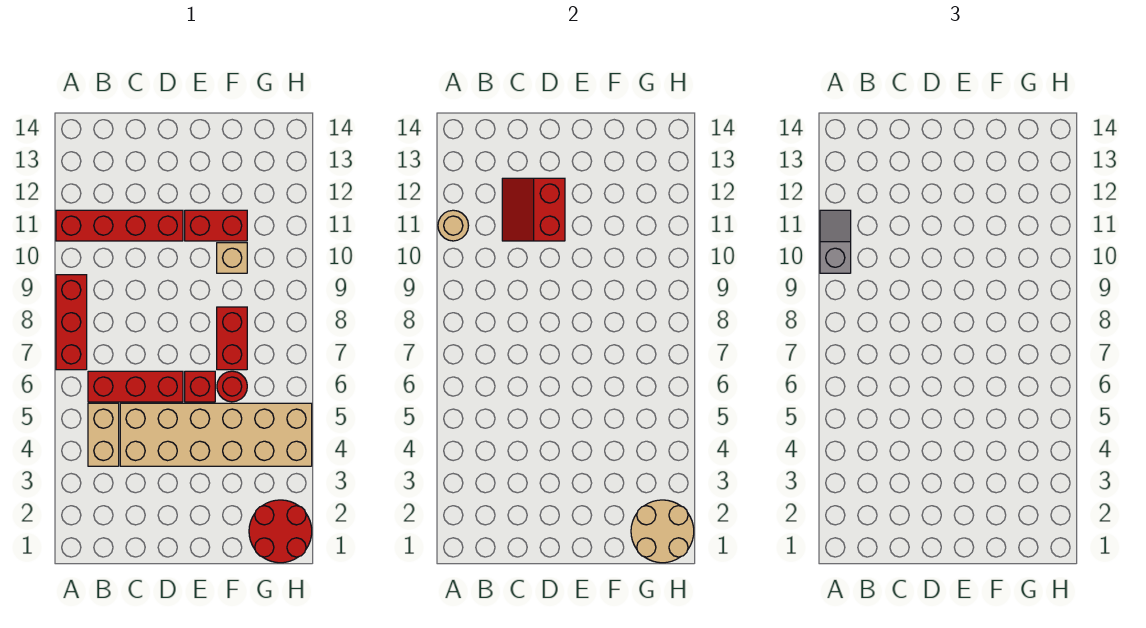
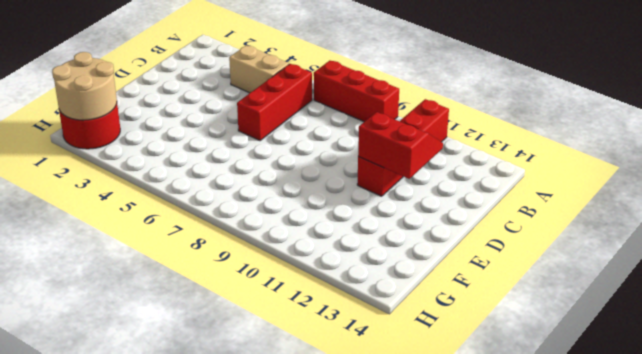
none -> tan brick C4:H5 level 1
none -> red brick E6 level 1
none -> red brick E11:F11 level 1

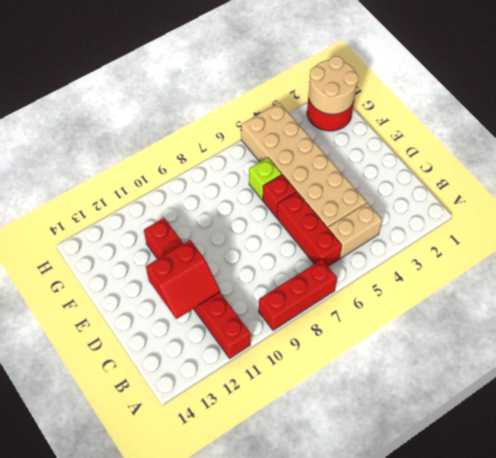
lime brick F6 level 1 -> red round brick F6 level 1
none -> red brick F7:F8 level 1
none -> tan brick F10 level 1
none -> tan round brick A11 level 2

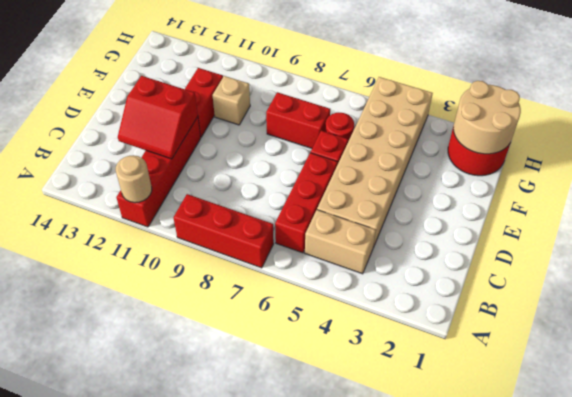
none -> grey slope A10:A11 level 3 top 10

